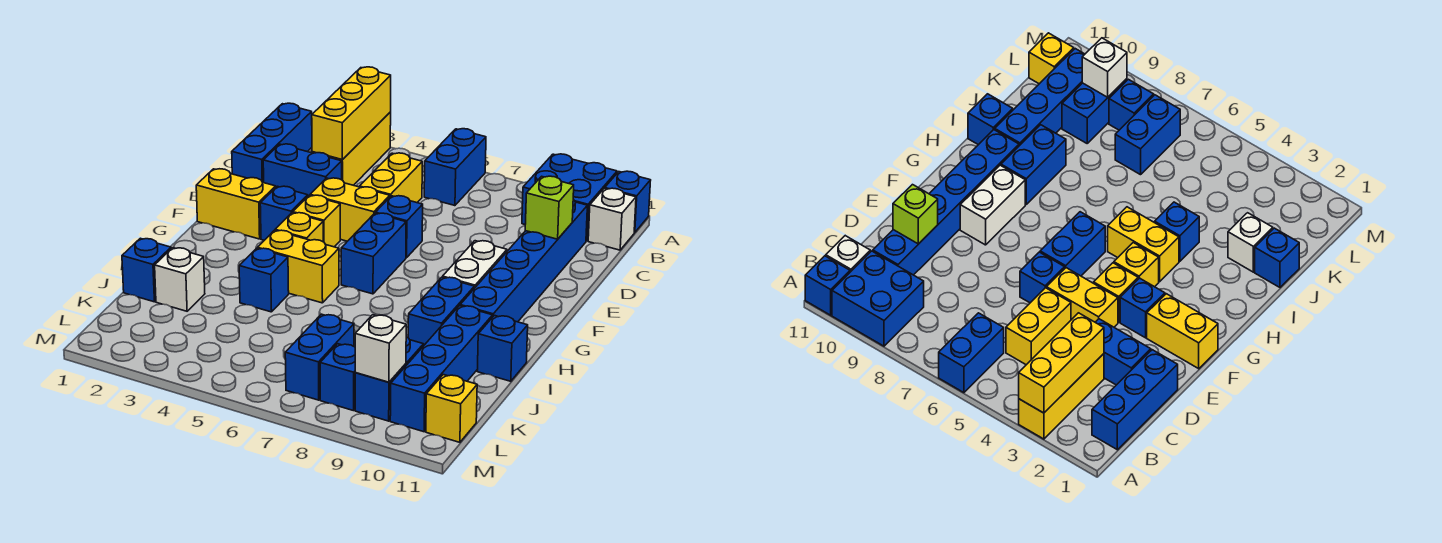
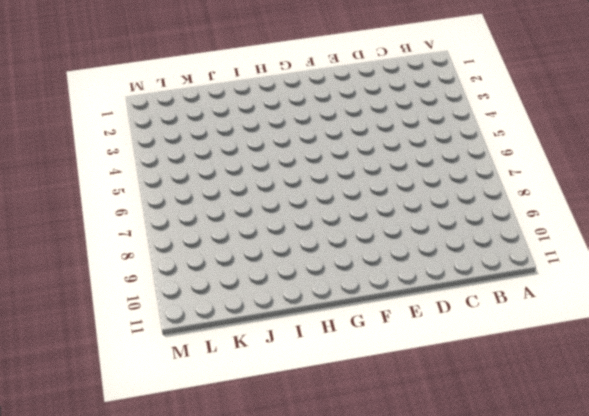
none -> yellow brick A3:C3 level 1
none -> blue brick A6:B6 level 1
none -> blue brick A9:B10 level 1
none -> blue brick A11 level 1

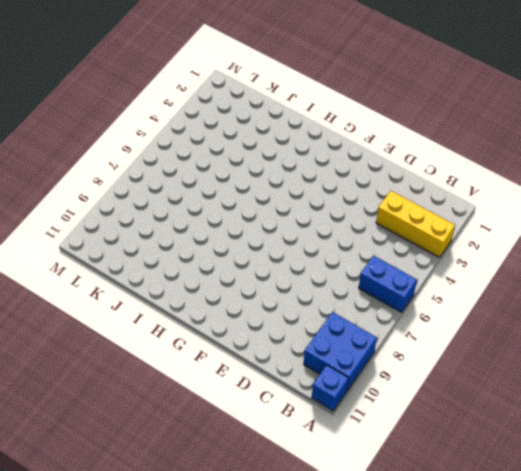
none -> blue brick B1:D1 level 1
none -> white brick B11 level 1
none -> yellow brick C5:D5 level 1
none -> blue brick C10:H10 level 1

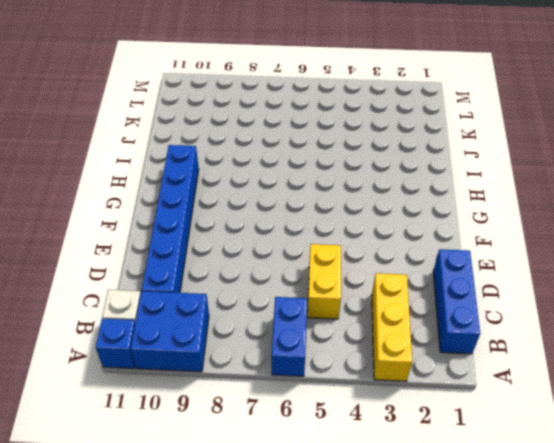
none -> blue brick D2:D3 level 1
none -> yellow brick E4:E5 level 1
none -> blue brick E6 level 1
none -> yellow brick F1:F2 level 1

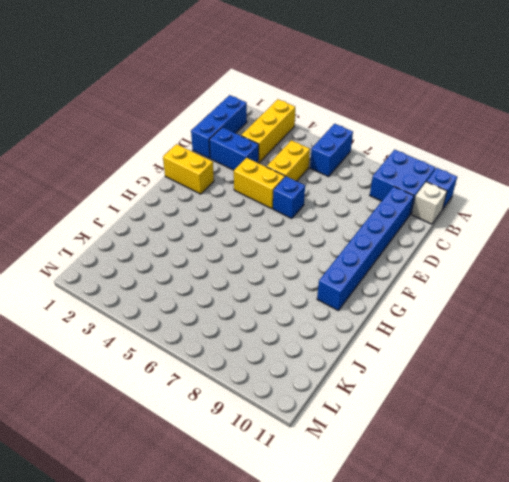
none -> blue brick F3 level 1
none -> yellow brick F4 level 1
none -> blue brick F6:G6 level 1
none -> white brick F9:G9 level 1

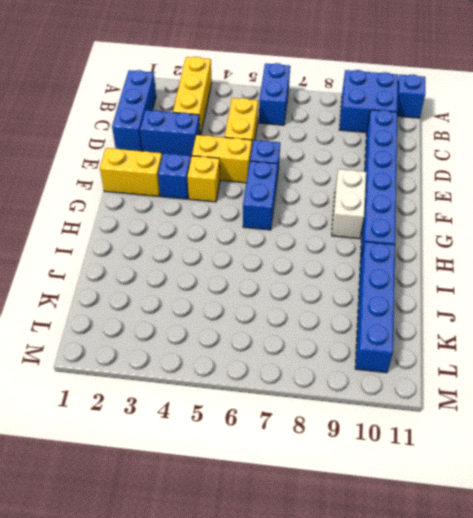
none -> white brick B11 level 1
none -> yellow brick G4 level 1
none -> yellow brick H4:H5 level 1
none -> blue brick H9:I9 level 1

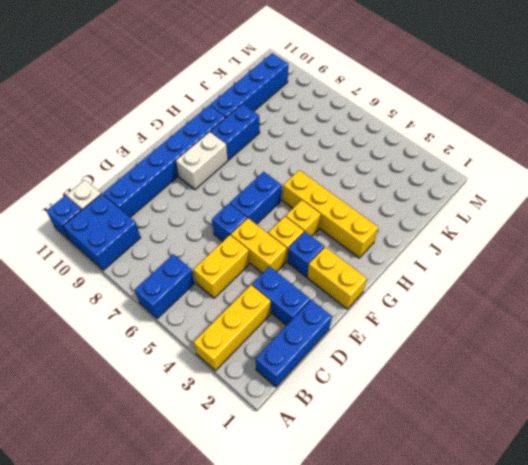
yellow brick H2:H5 level 1 -> yellow brick H4:H5 level 1
none -> blue brick I4 level 1
none -> blue brick I11 level 1
none -> blue brick J1 level 1
none -> white brick J2 level 1

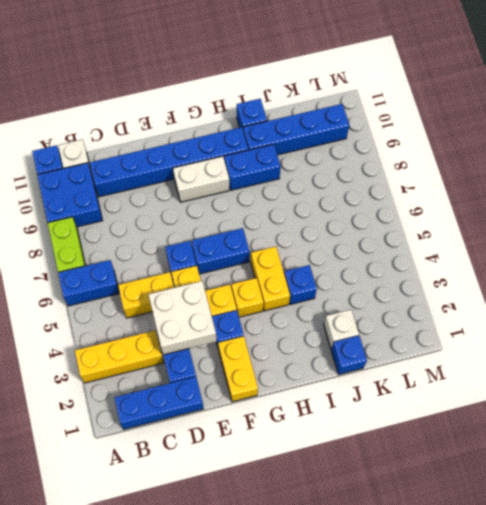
lime brick A7:A8 level 1 -> none
white brick D3:E4 level 2 -> none
none -> blue brick K7:L7 level 1
none -> blue brick K9:L9 level 1
none -> blue brick L8 level 1
none -> yellow brick L11 level 1

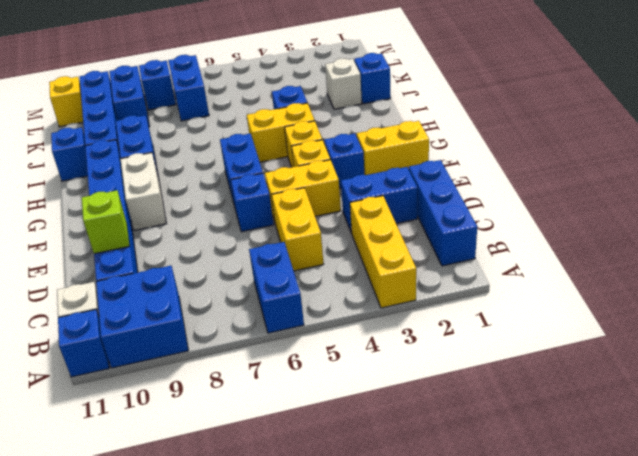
none -> yellow brick A3:C3 level 2
none -> white brick L9 level 2

